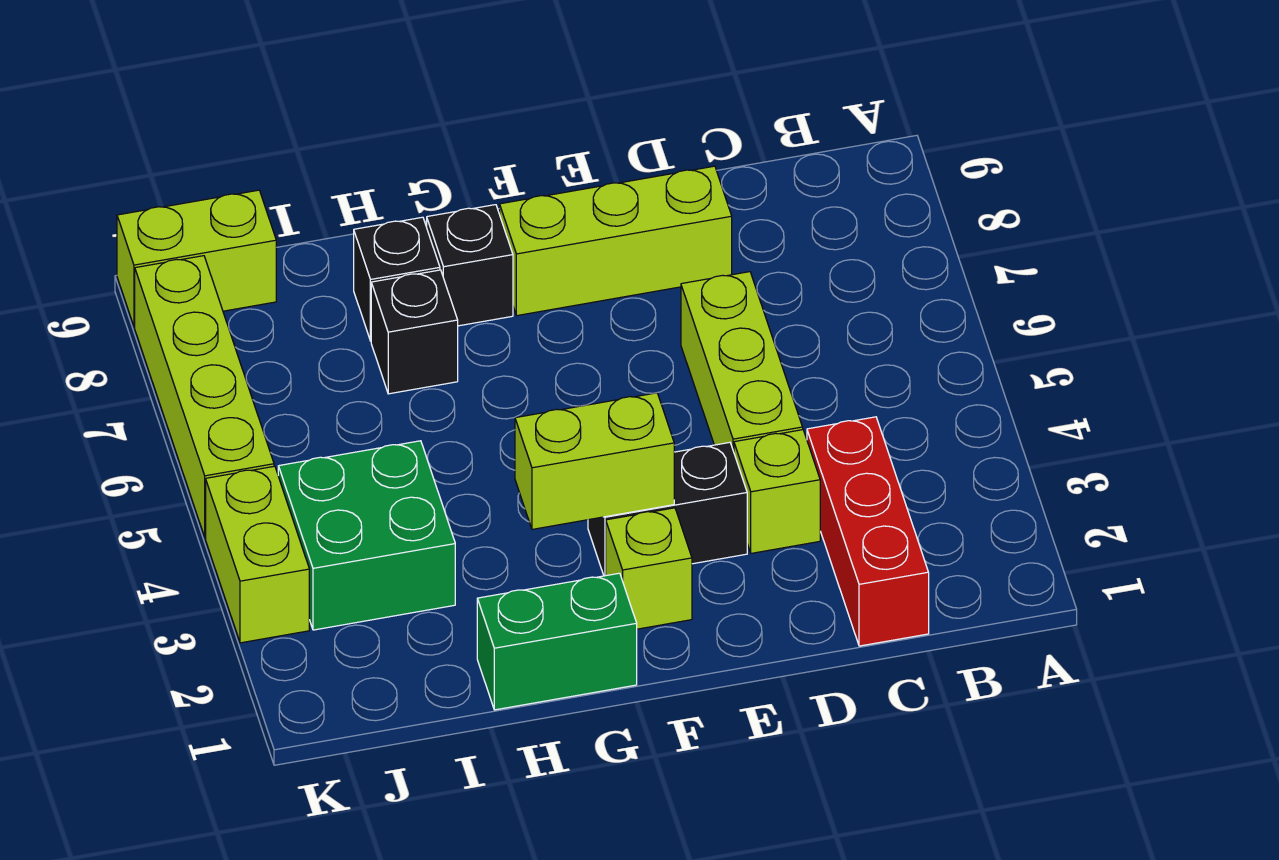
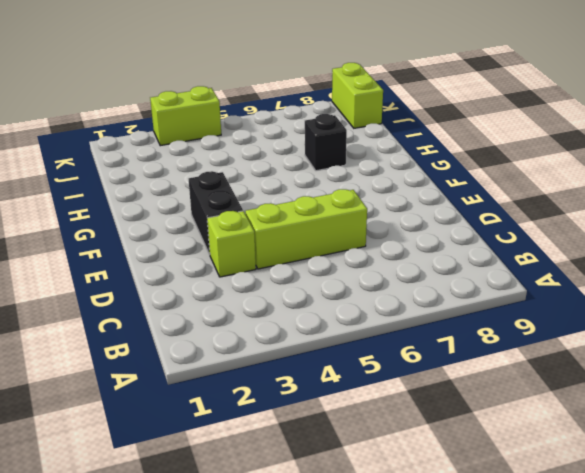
none -> red brick C1:C3 level 1
none -> lime brick D8:F8 level 1
none -> lime brick F2 level 1

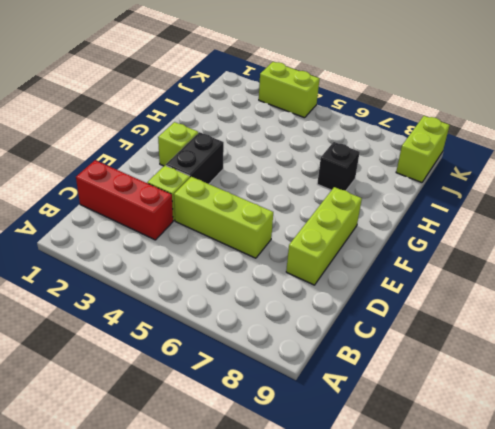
none -> green brick G1:H1 level 1
none -> black brick G8 level 1
none -> black brick H8 level 1

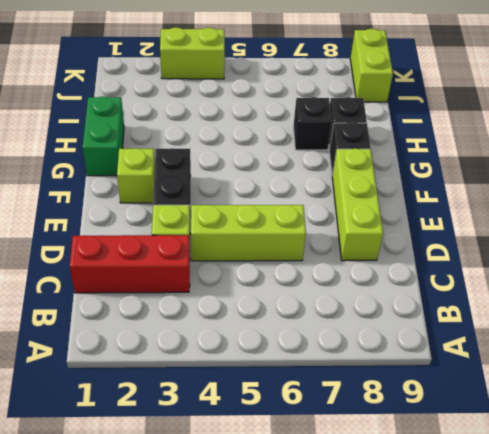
none -> green brick I3:J4 level 1
none -> lime brick K5:K8 level 1
none -> lime brick F3:G3 level 2

